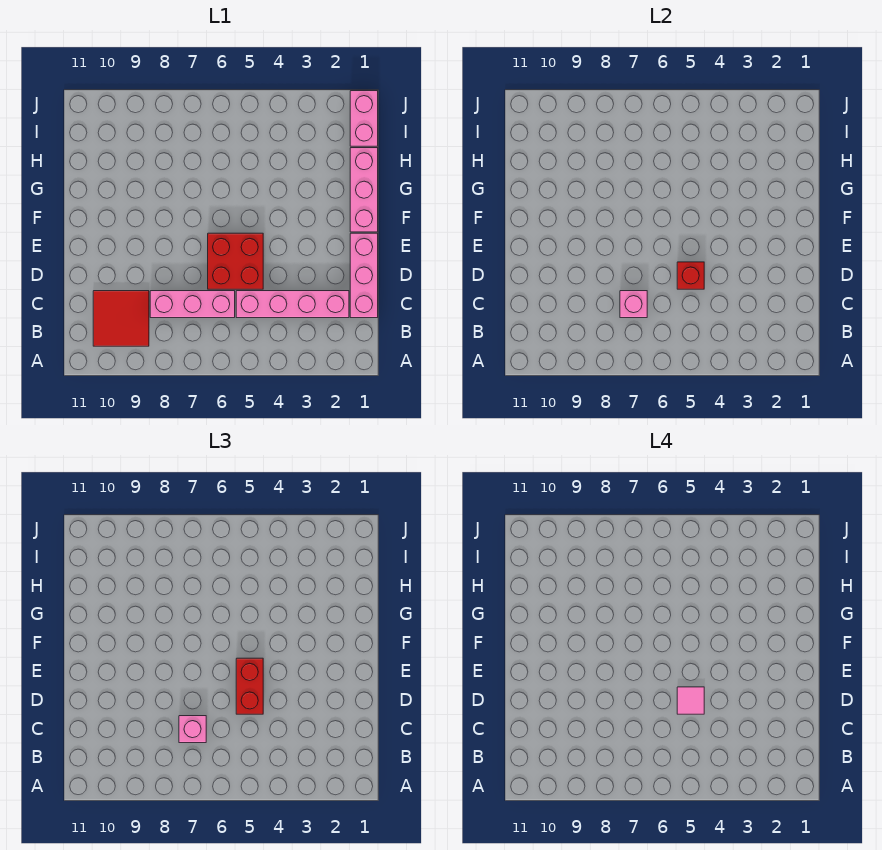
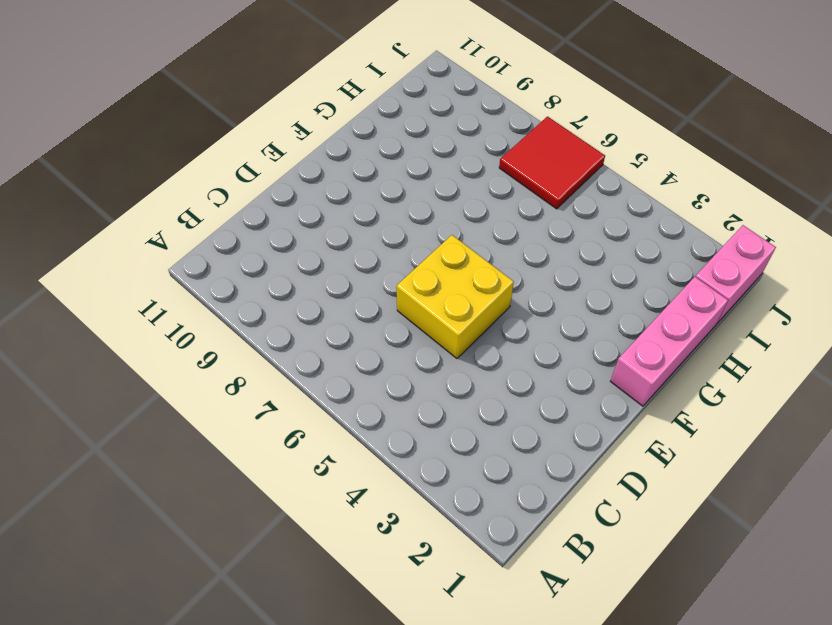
yellow brick D5:E6 level 1 -> red brick D5:E6 level 1
red tile I6:J7 level 1 -> red tile B9:C10 level 1
none -> pink brick C1:E1 level 1
none -> pink brick C2:C5 level 1
none -> pink brick C6:C8 level 1

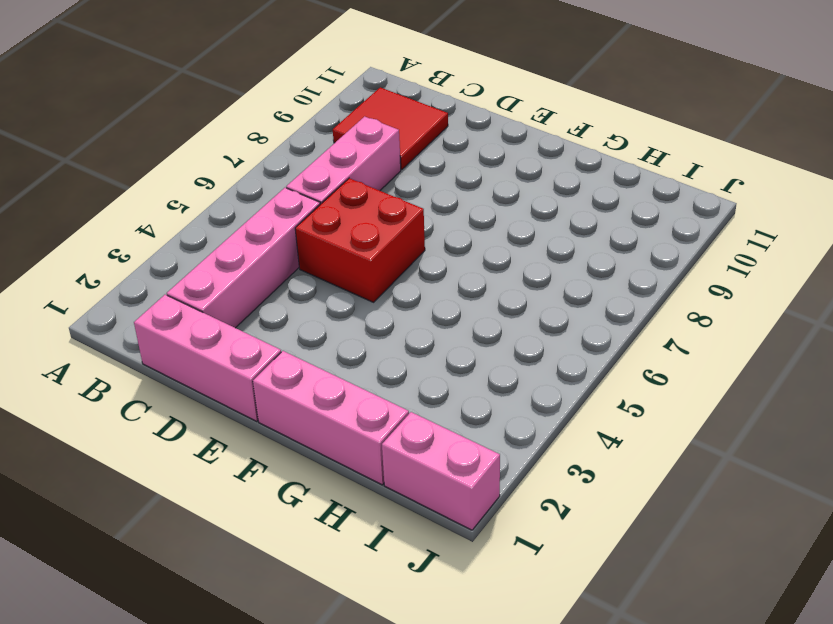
none -> pink brick C7 level 2
none -> red brick D5 level 2
none -> pink brick C7 level 3

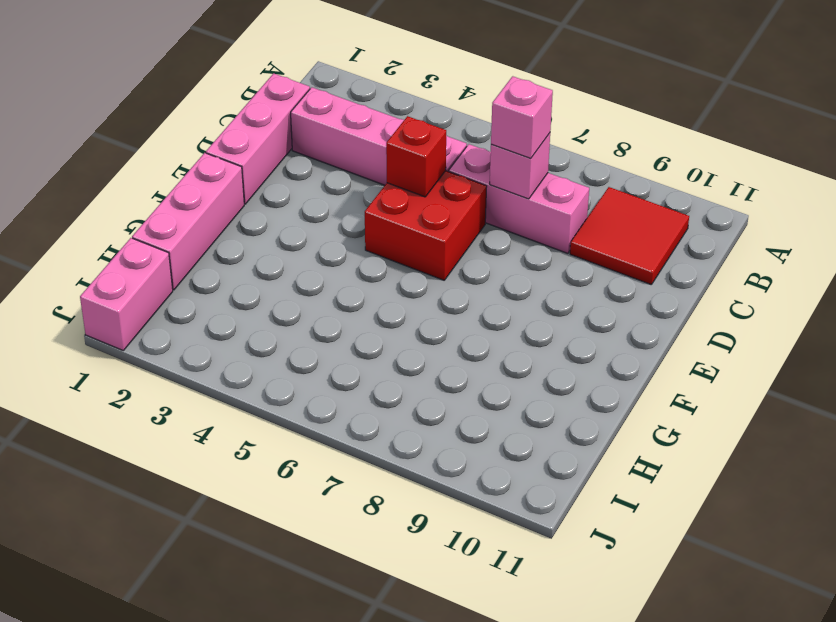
none -> red brick D5:E5 level 3
none -> pink tile D5 level 4

